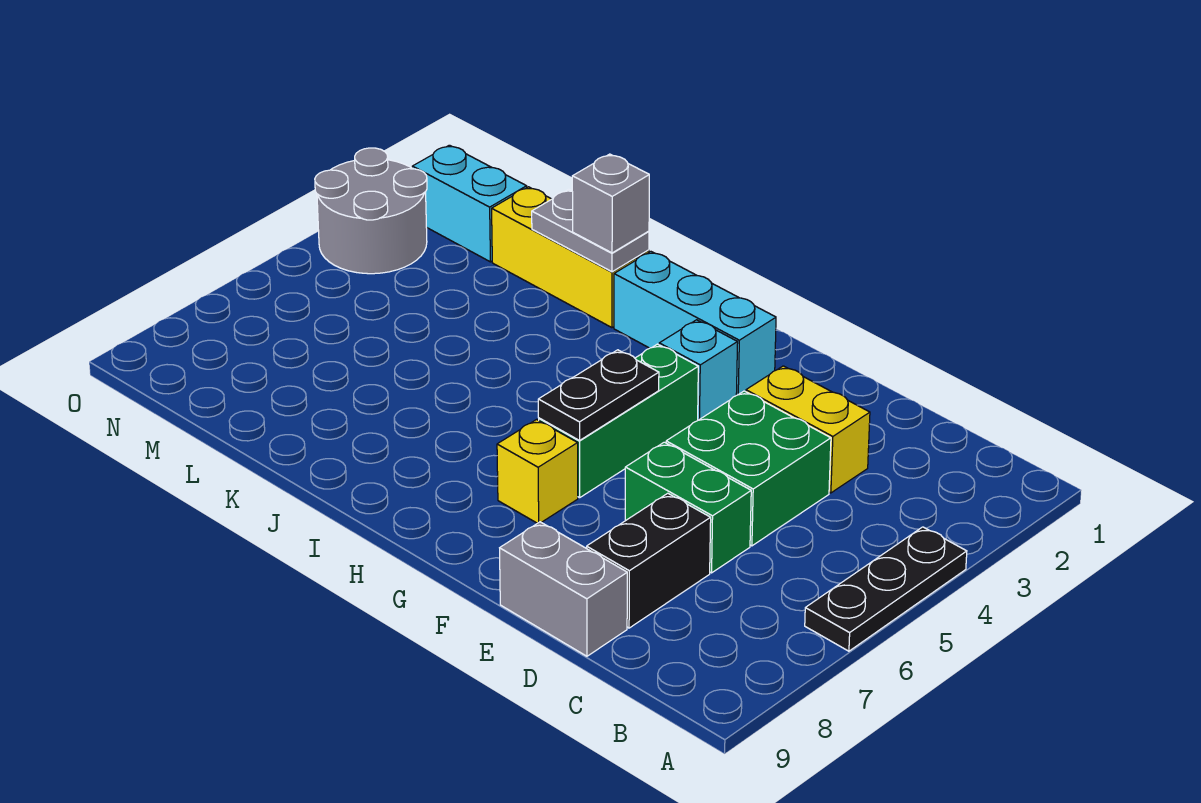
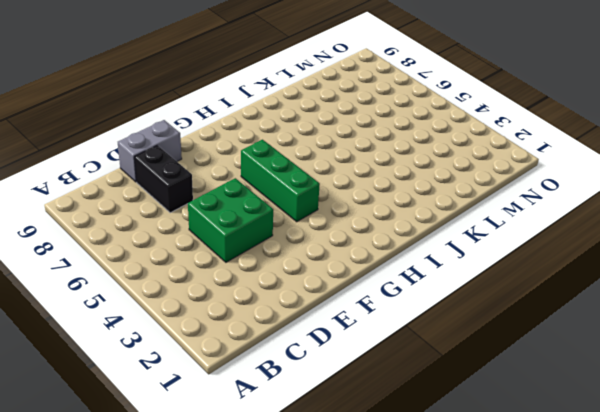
none -> black plate A4:A6 level 1
none -> yellow brick D3:E3 level 1
none -> green brick D6:E6 level 1

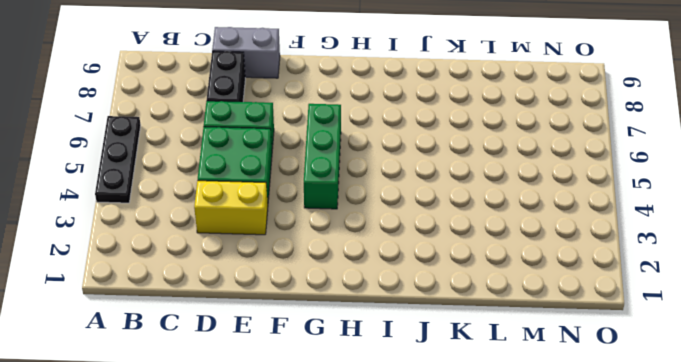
none -> cyan brick G2:I2 level 1
none -> cyan brick G3 level 1
none -> yellow brick G7 level 1

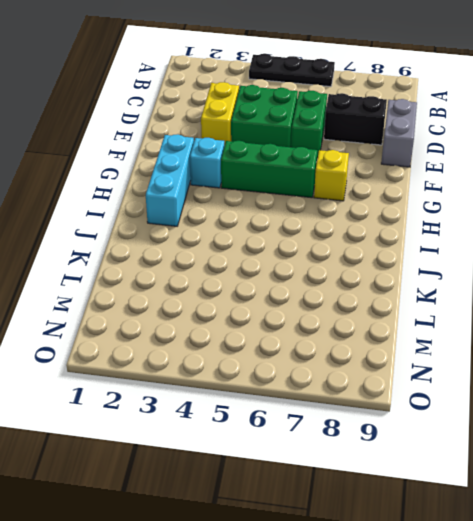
none -> yellow brick J2:L2 level 1
none -> cyan brick M2:N2 level 1
none -> grey round brick N3:O4 level 1

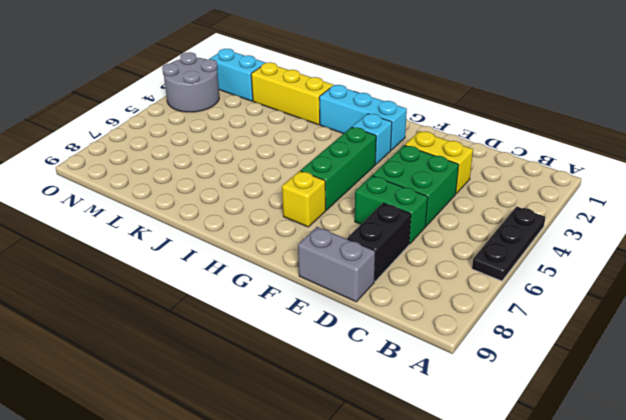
none -> black plate G5:G6 level 2
none -> grey plate J2:K2 level 2
none -> grey brick J2 level 3

